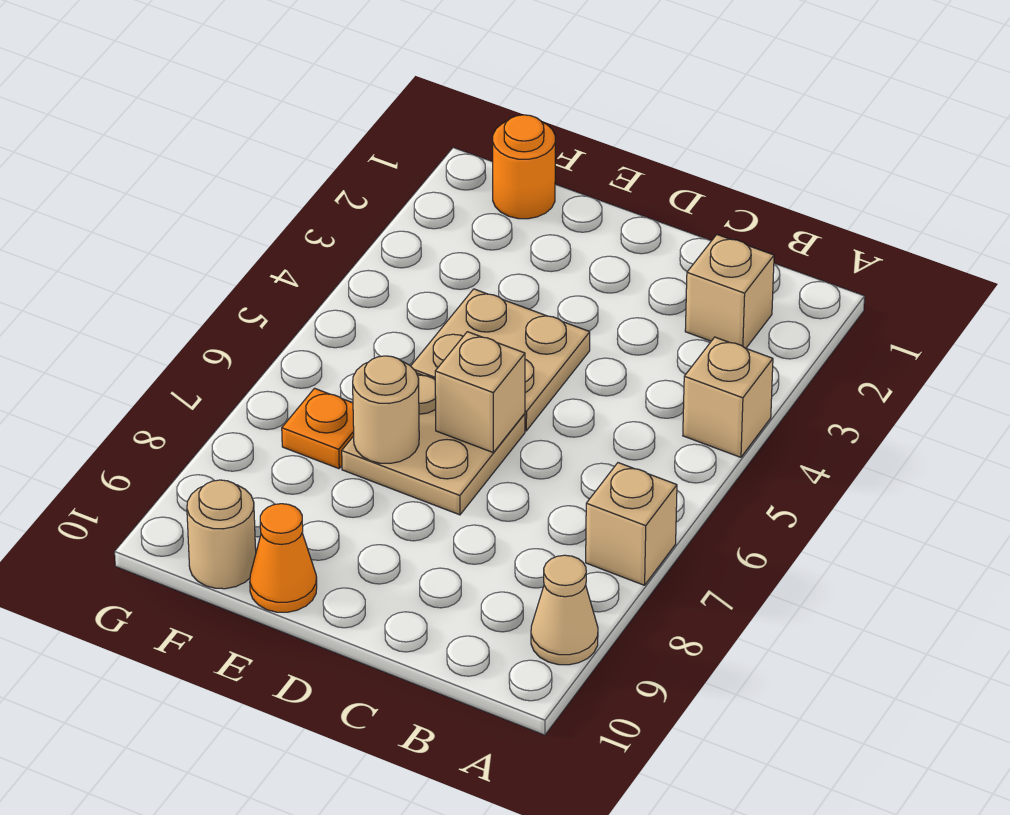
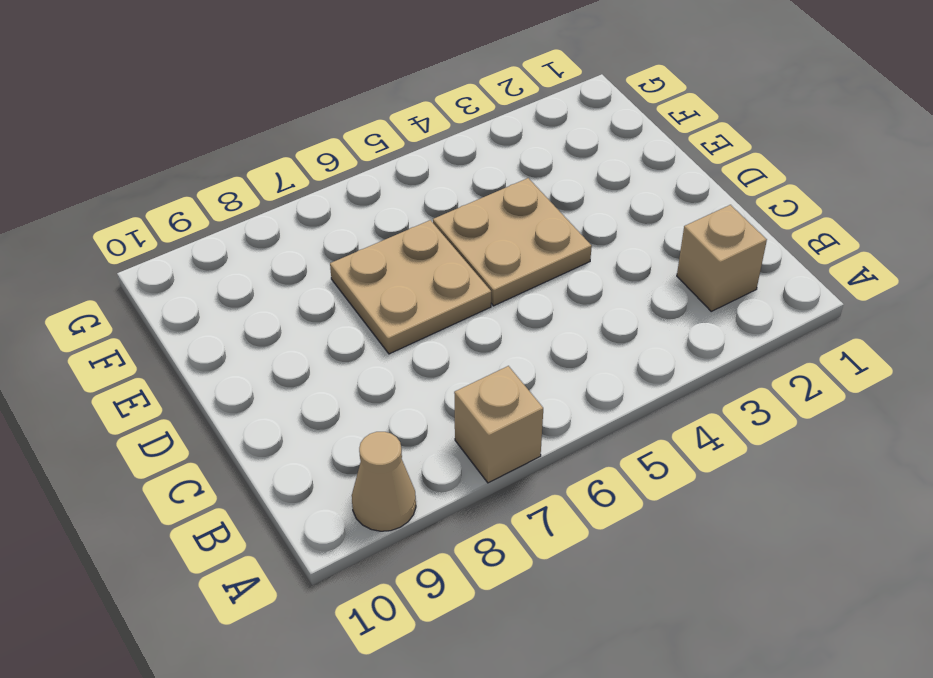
none -> tan brick A4 level 1
none -> orange cone E10 level 1
none -> orange round brick F1 level 1

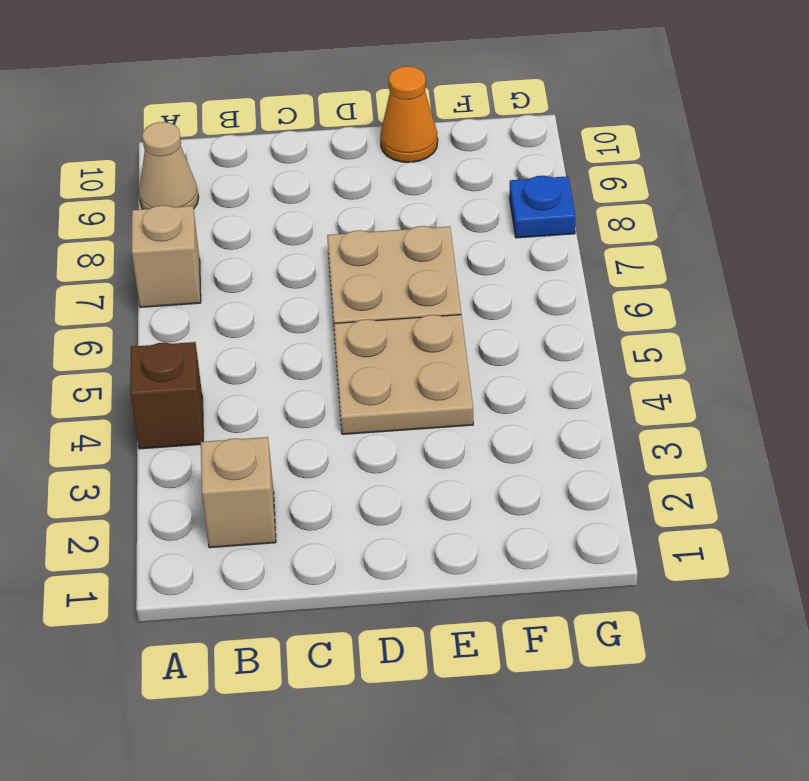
brown brick A4 level 1 -> tan brick A4 level 1
blue plate G8 level 1 -> none
none -> orange round brick F1 level 1
none -> orange plate F7 level 1
none -> tan round brick F10 level 1

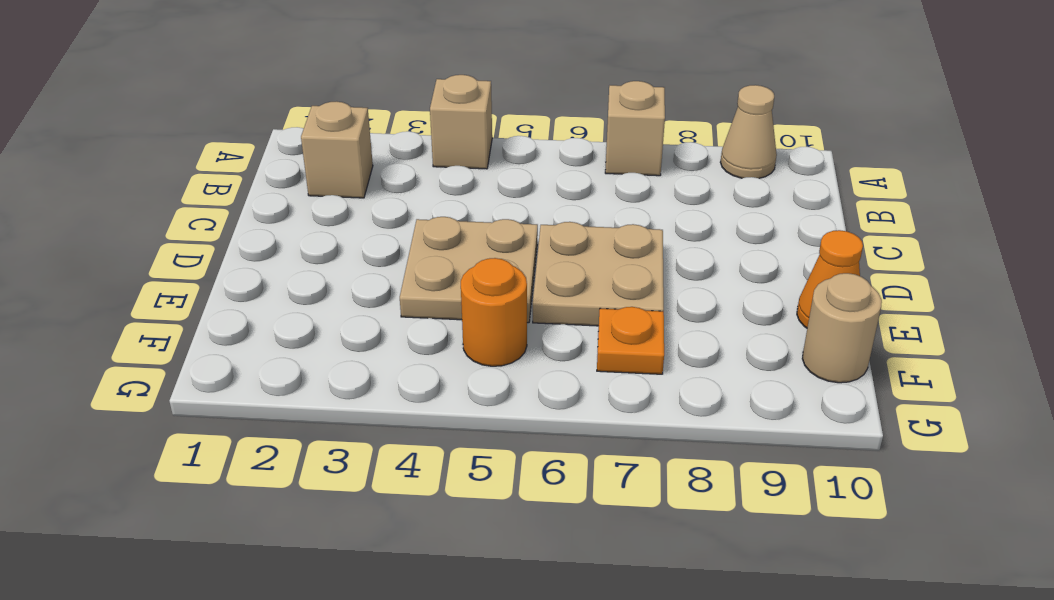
orange round brick F5 level 1 -> orange round brick F1 level 1
none -> tan brick D6 level 2
none -> tan round brick E7 level 2

